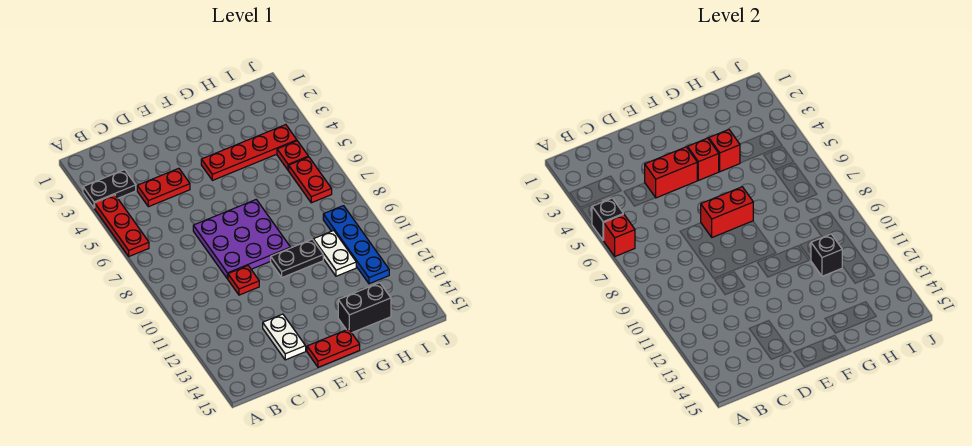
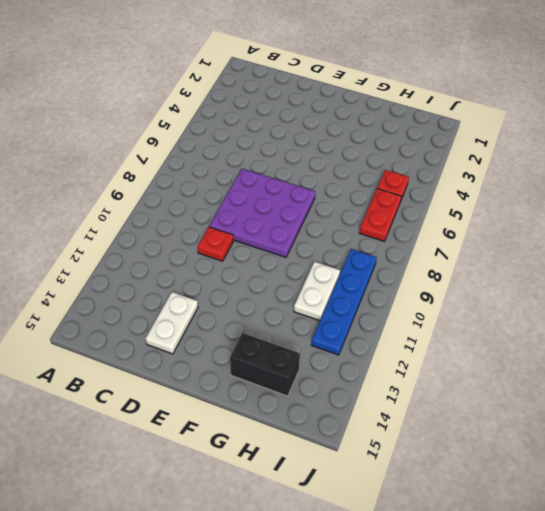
none -> black plate A3:B3 level 1
none -> red plate A4:A6 level 1
none -> red plate C4:D4 level 1

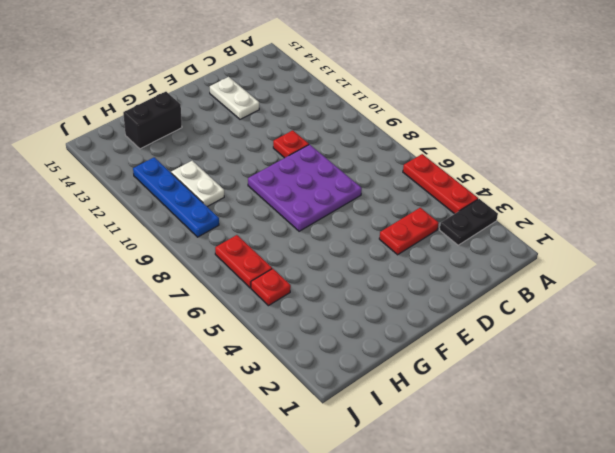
none -> red plate E15:F15 level 1
none -> red plate F4:I4 level 1
none -> black plate F10:G10 level 1

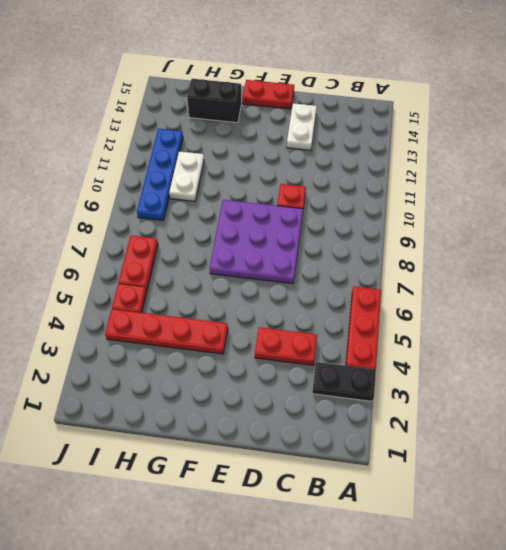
none -> black plate F10:G10 level 1
none -> black brick A5 level 2
none -> red brick A6 level 2

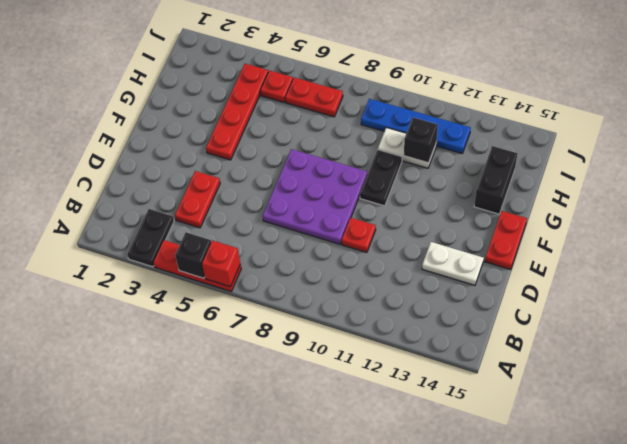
none -> red brick D4:E4 level 2
none -> red brick E7:F7 level 2
none -> red brick F4 level 2

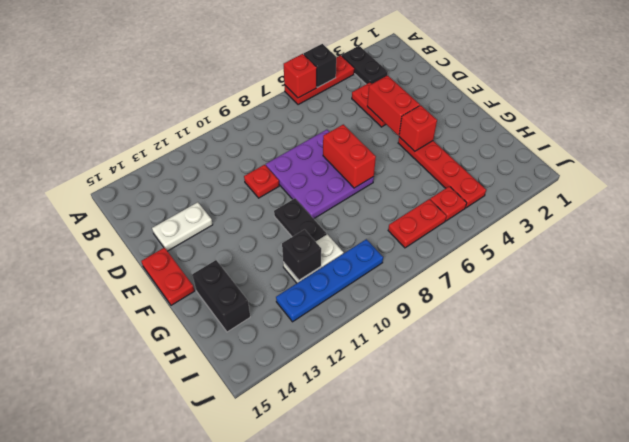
none -> red brick G4 level 2

